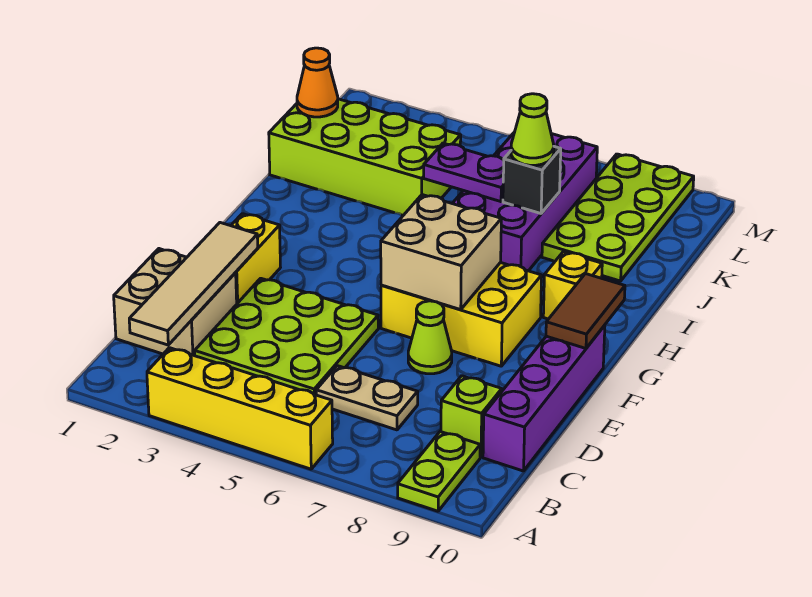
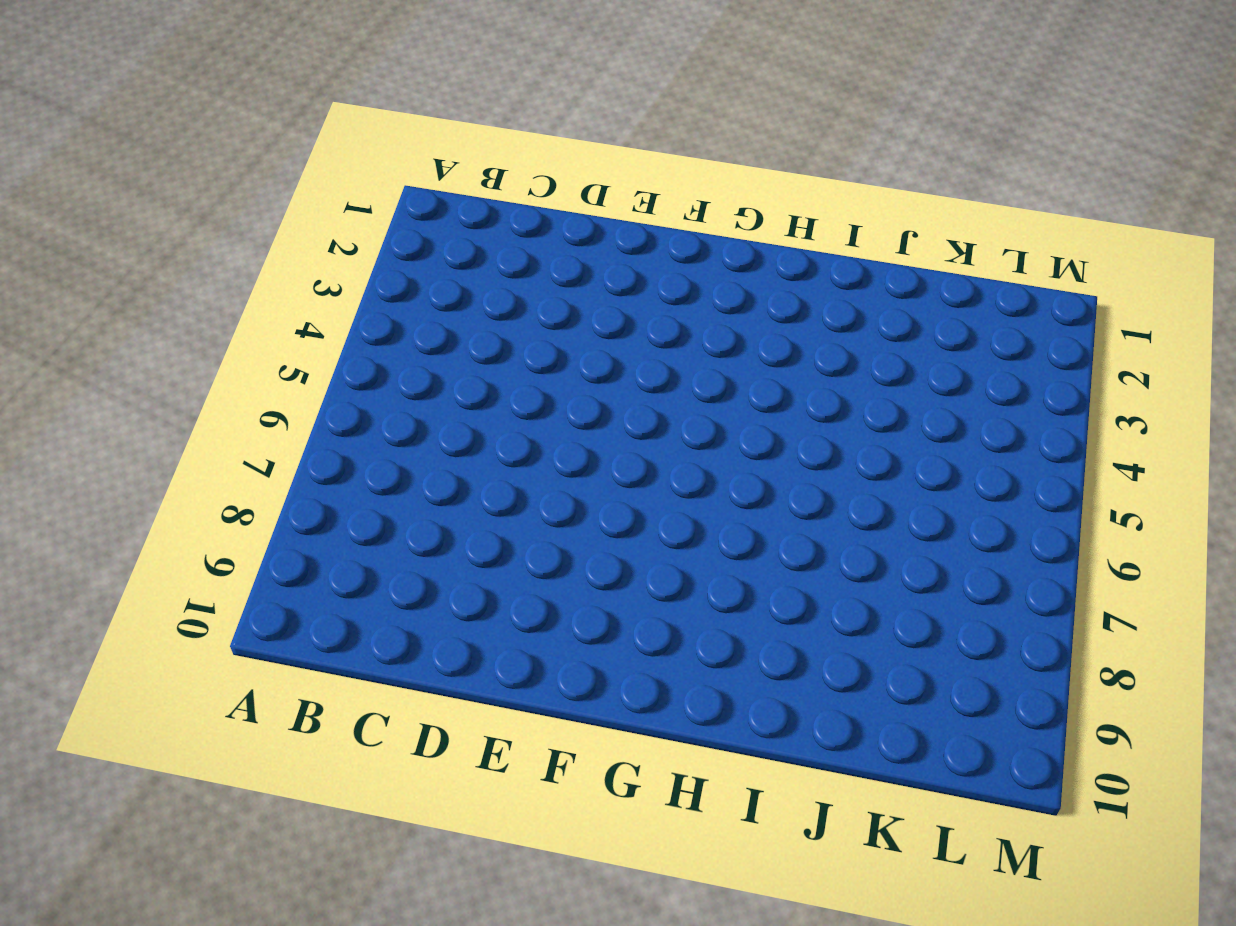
none -> yellow brick A3:A6 level 1
none -> lime plate A9:B9 level 1
none -> tan brick C1:D2 level 1

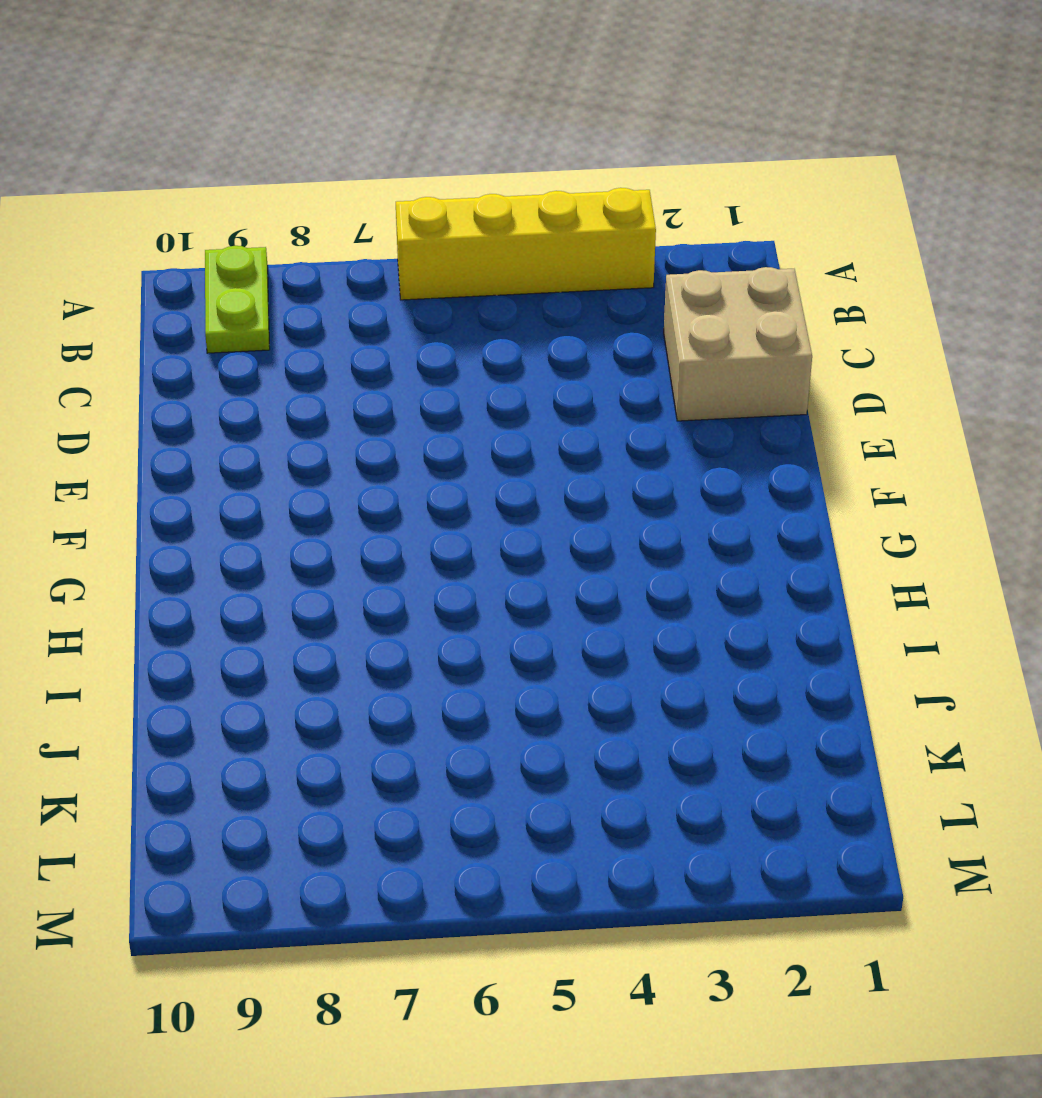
none -> lime plate C3:E5 level 1
none -> tan plate C6:C7 level 1
none -> lime brick C9 level 1

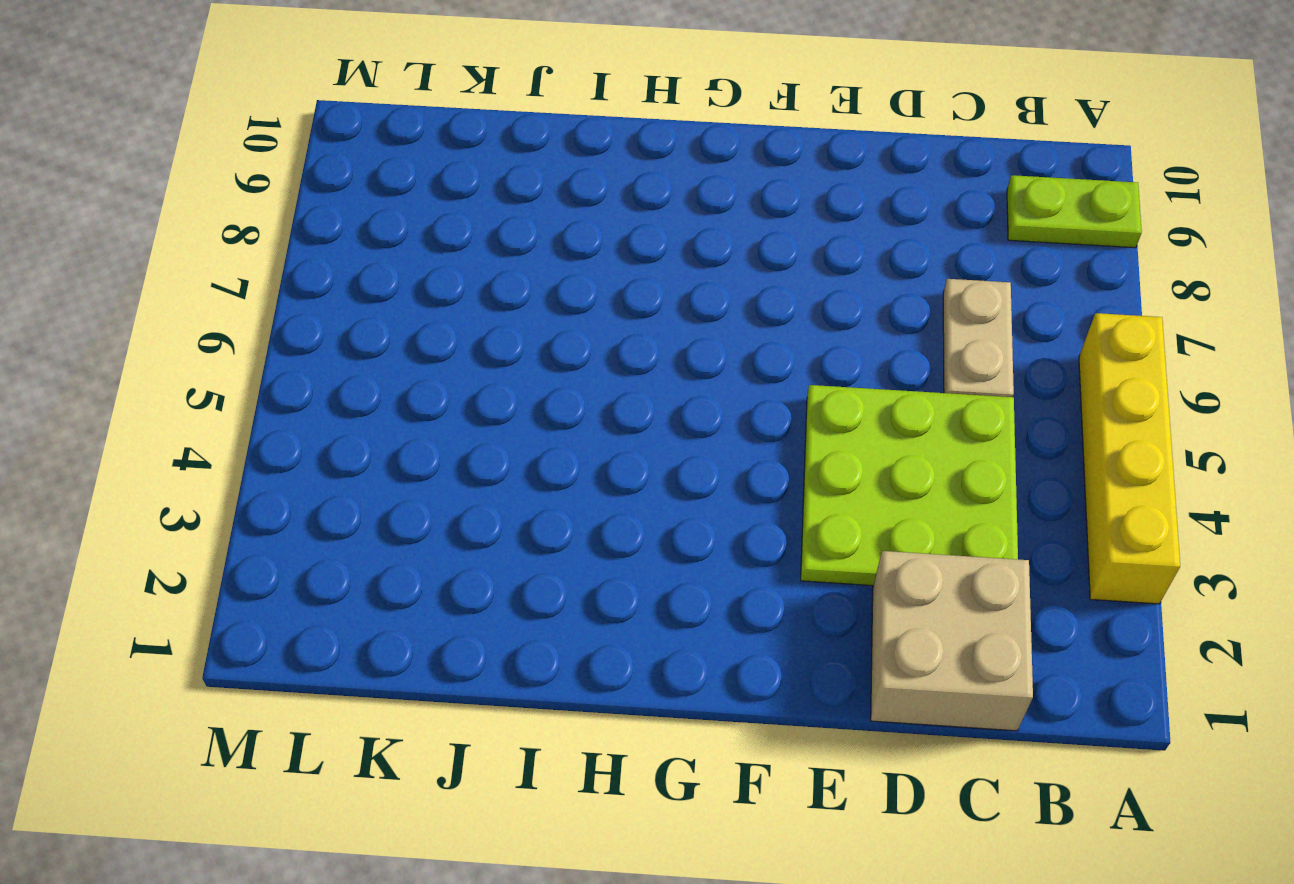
none -> lime brick C9 level 1
none -> purple brick C10:F10 level 1
none -> yellow brick E2:F2 level 1

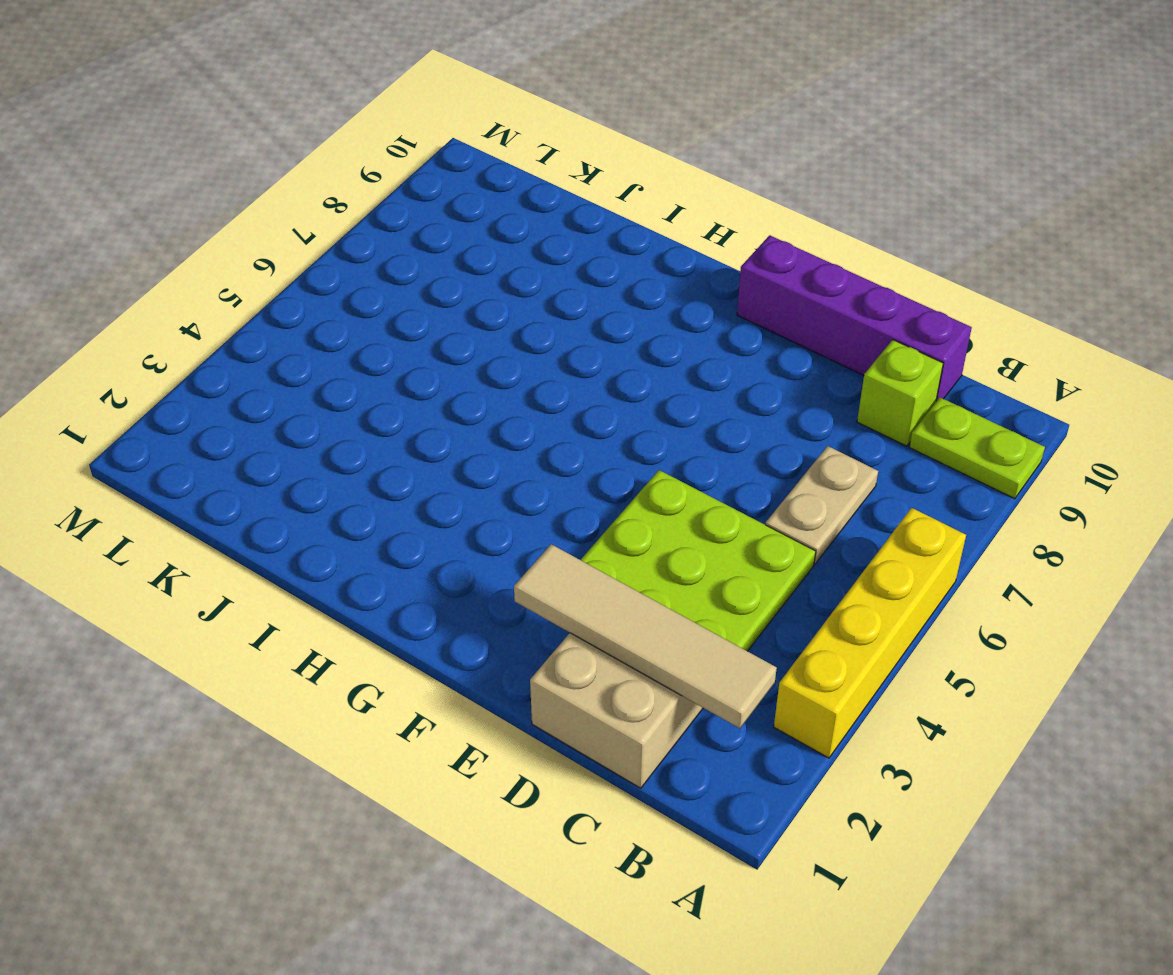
none -> yellow brick E2:F2 level 1
none -> lime cone E7 level 1
none -> yellow brick F6:G8 level 1

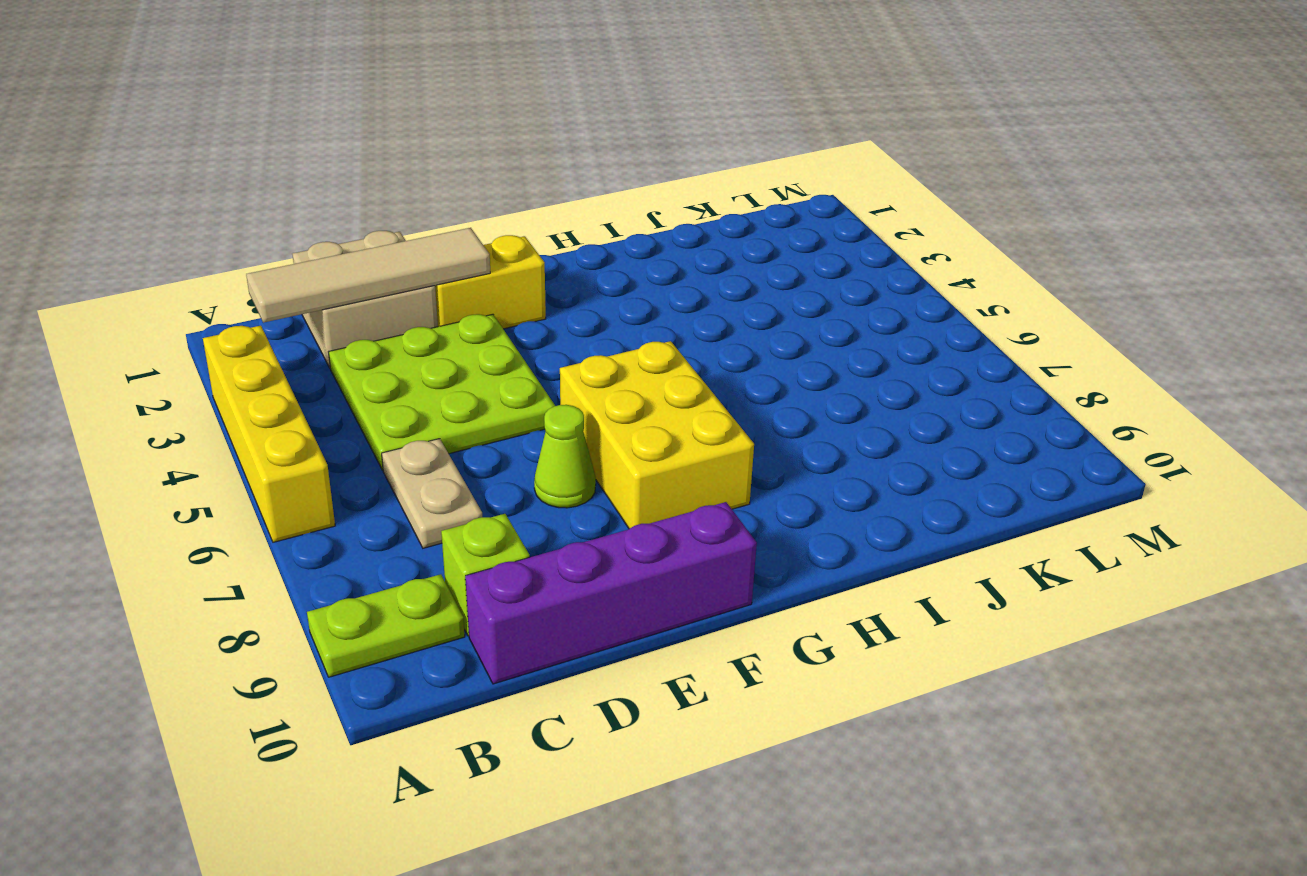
none -> yellow brick H9 level 1
none -> purple brick I6:L7 level 1
none -> lime brick J1:K4 level 1

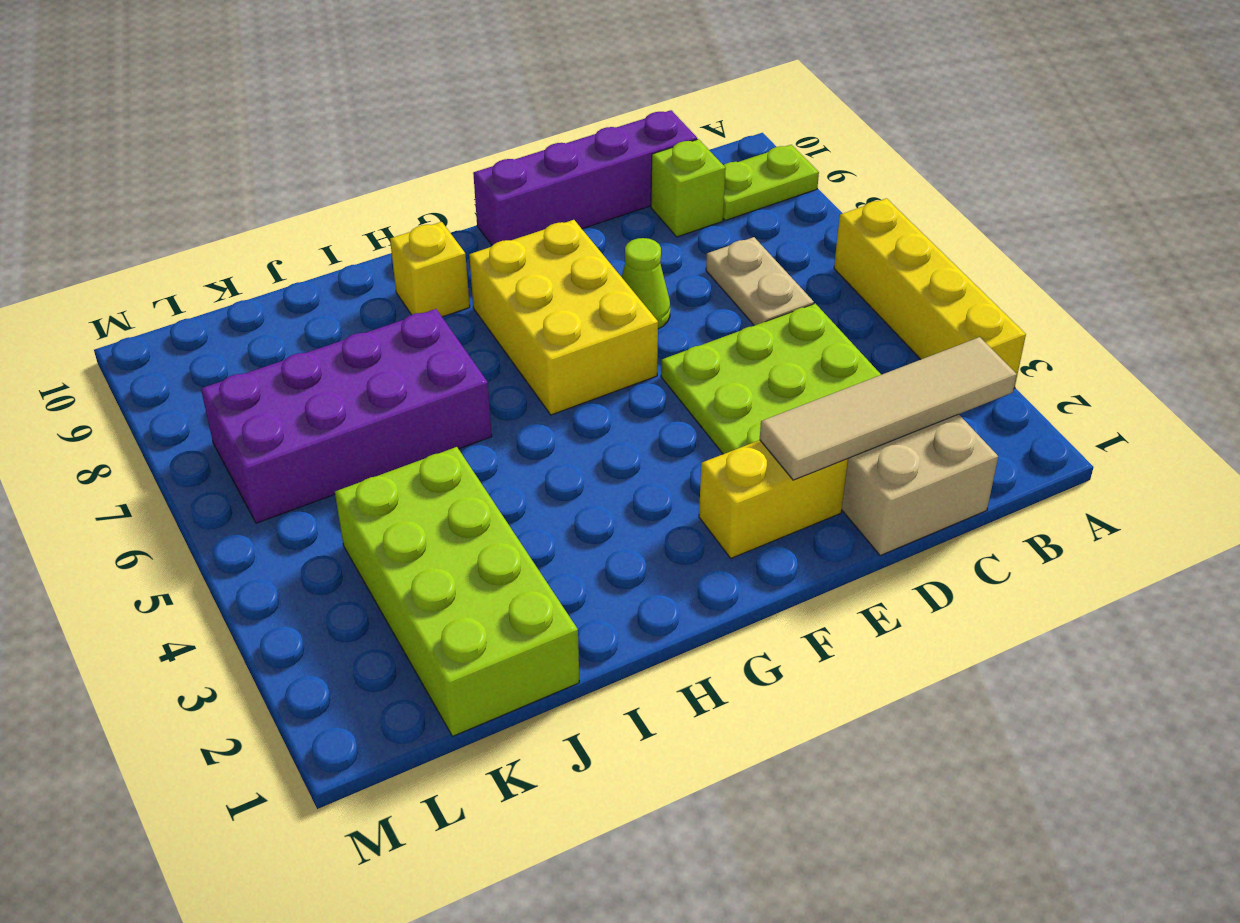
none -> lime plate J8:M9 level 1
none -> tan brick F6:G7 level 2
none -> brown tile F10:G10 level 2

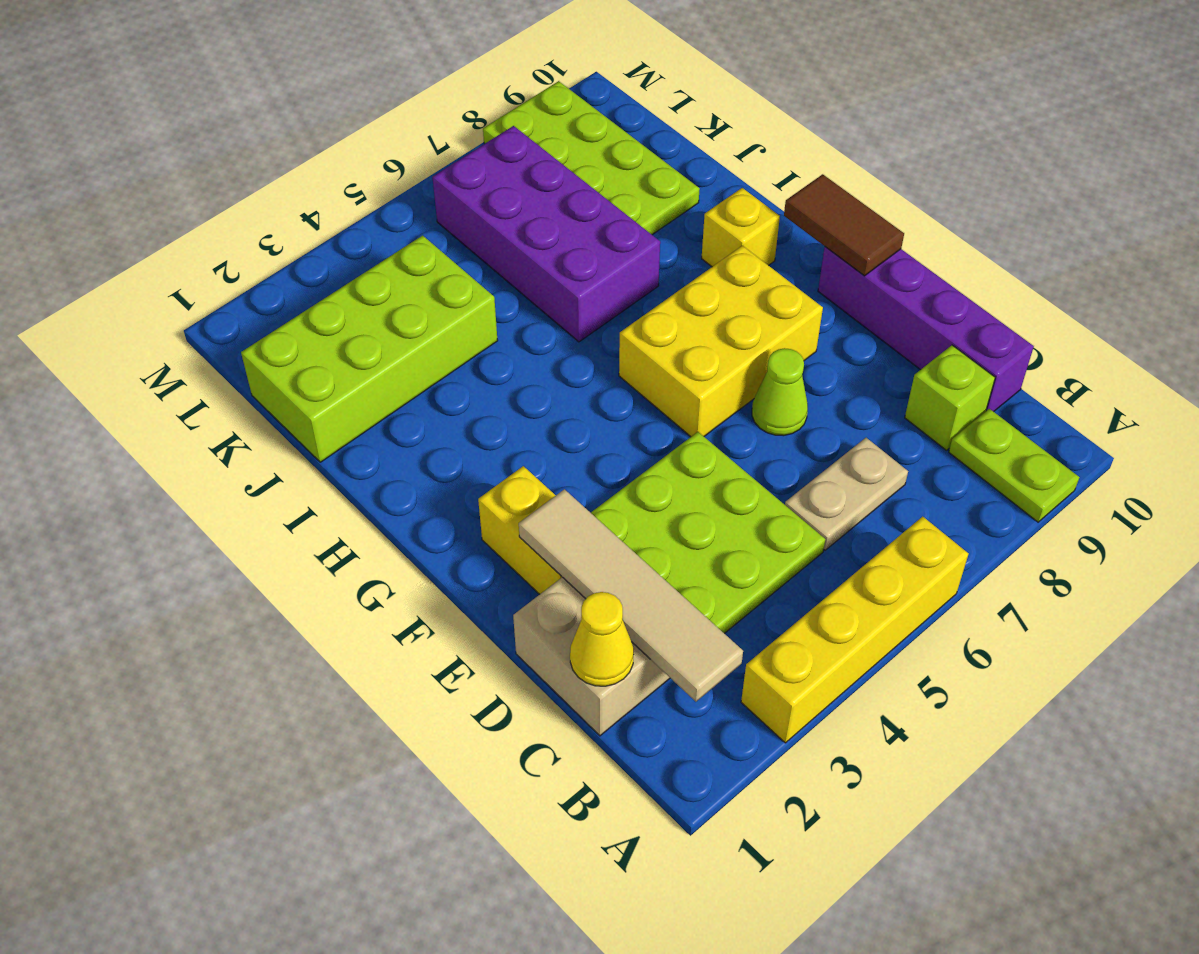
yellow cone C1 level 2 -> none
none -> tan brick F6:G7 level 2
none -> purple plate J5:J6 level 2
none -> black brick J7 level 2

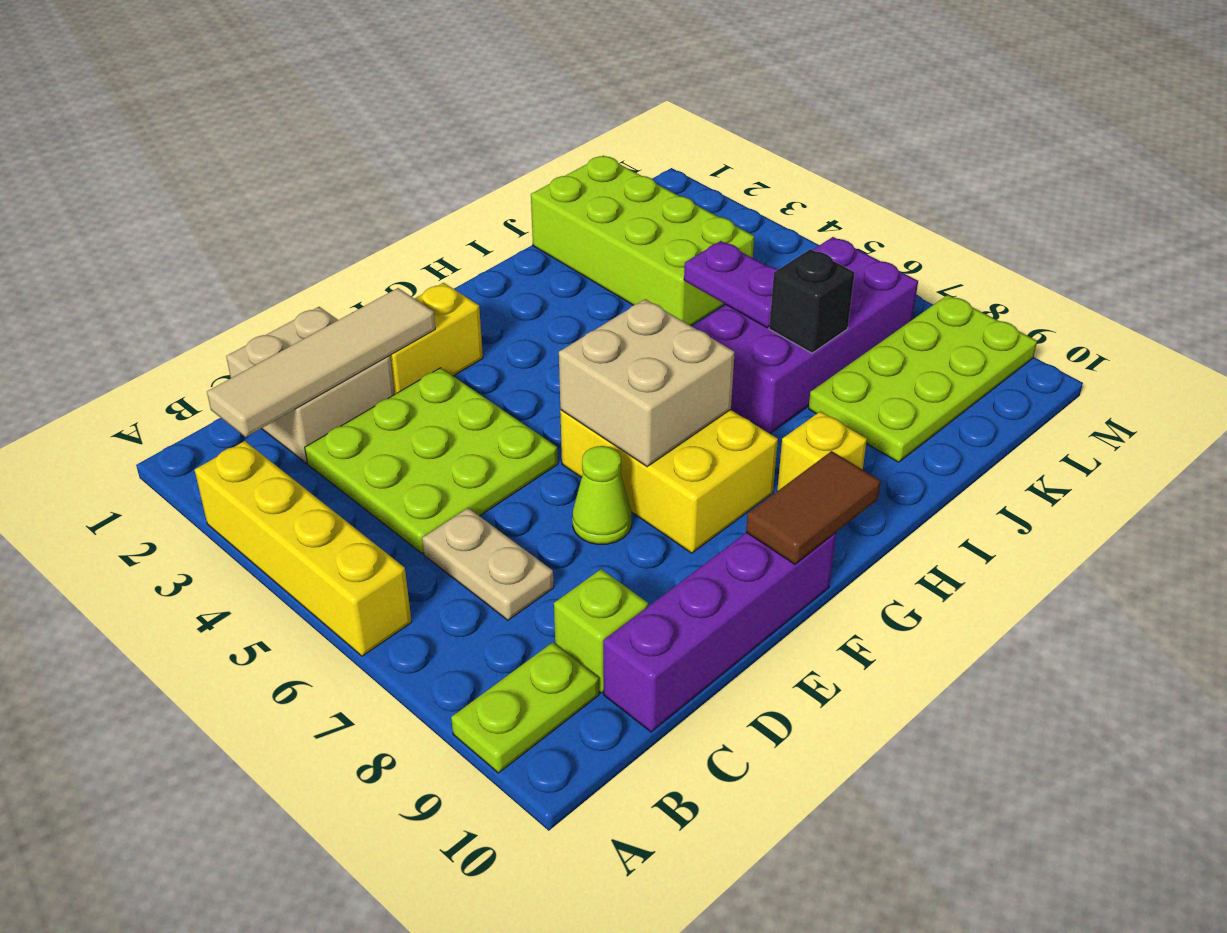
none -> orange cone K1 level 2
none -> lime cone J7 level 3

